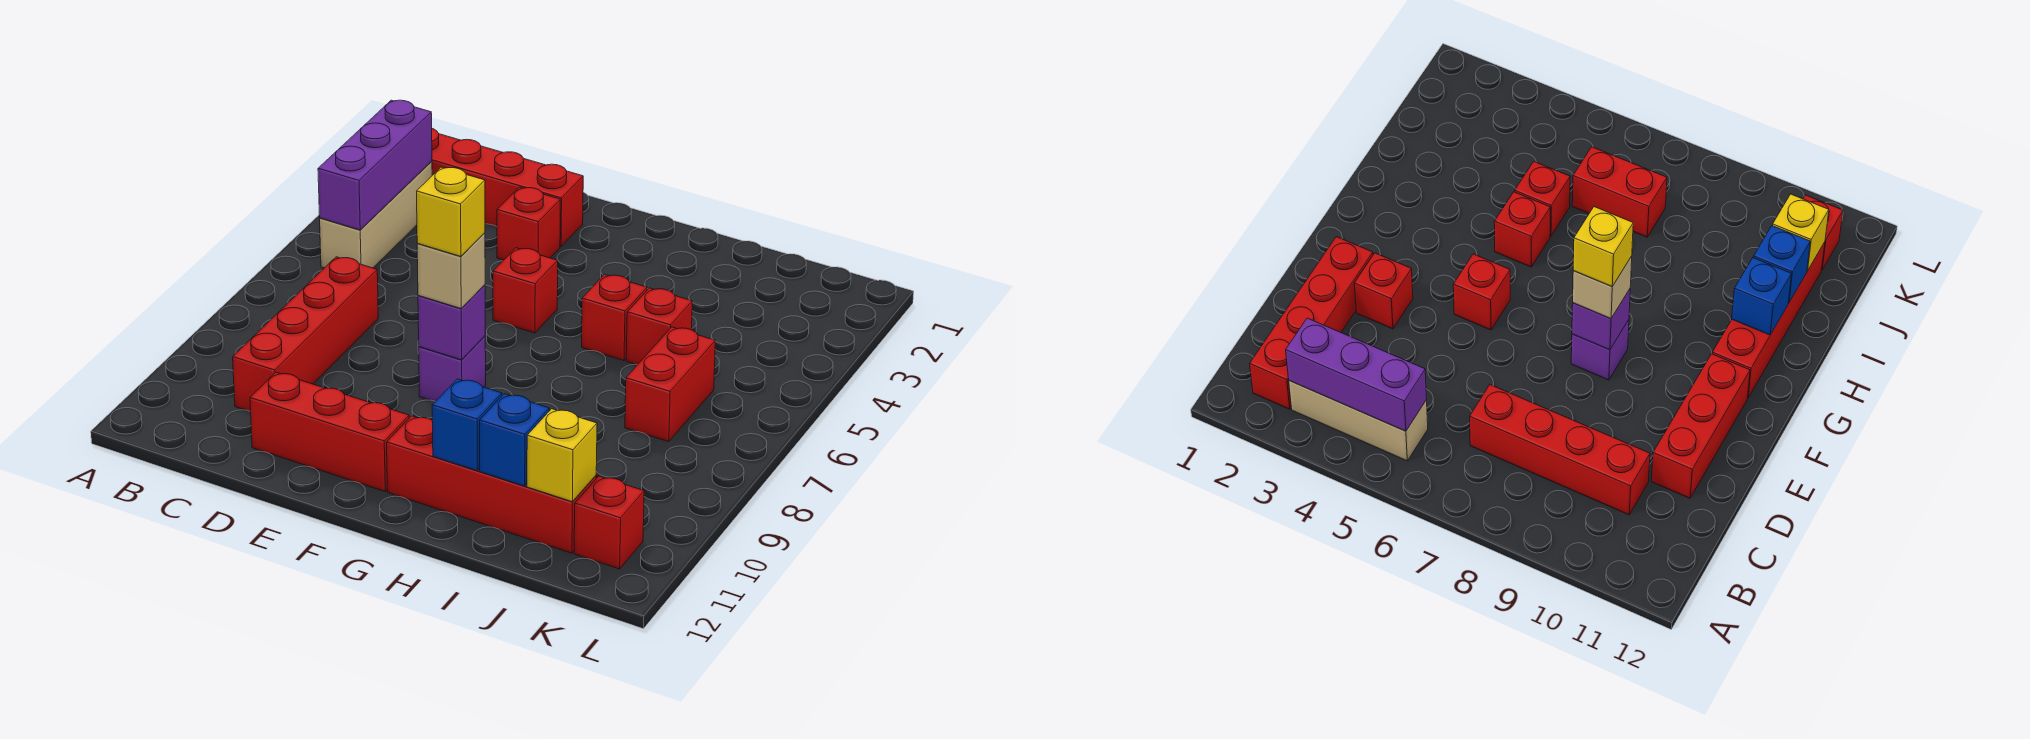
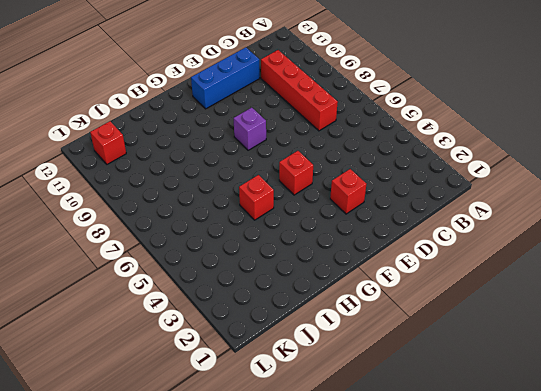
blue brick D11:F11 level 1 -> red brick D11:F11 level 1
none -> red brick B2:E2 level 1
none -> tan brick B3:B5 level 1
none -> red brick G11:J11 level 1

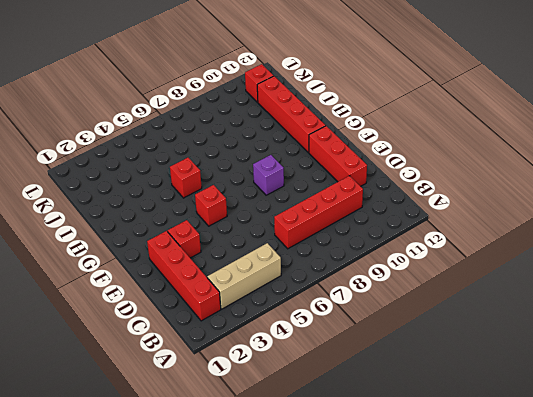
none -> red brick I5 level 1
none -> red brick J6:J7 level 1
none -> purple brick B3:B5 level 2

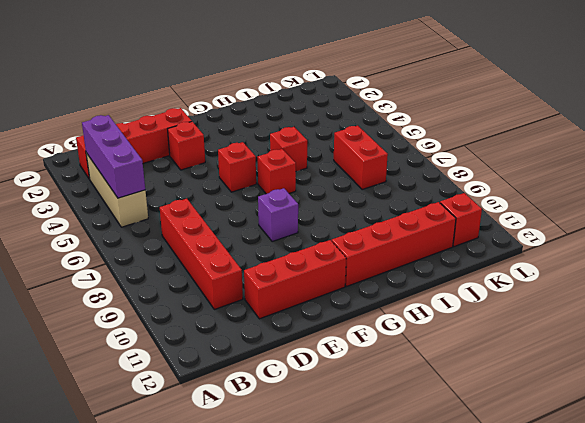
red brick G6 level 1 -> red brick I5 level 1
none -> purple brick F8 level 2
none -> blue brick H11 level 2
none -> blue brick I11 level 2

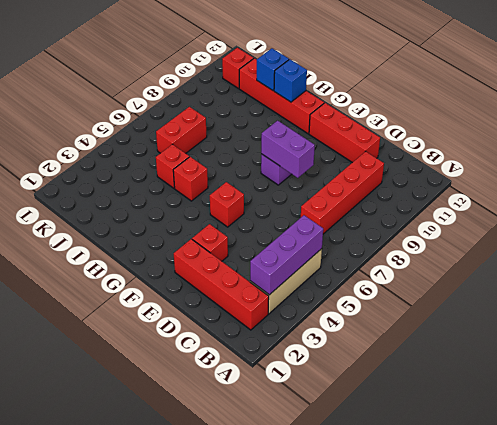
purple brick E8:F8 level 2 -> purple brick F8 level 2
none -> yellow brick J11 level 2
none -> tan brick F8 level 3
none -> yellow brick F8 level 4

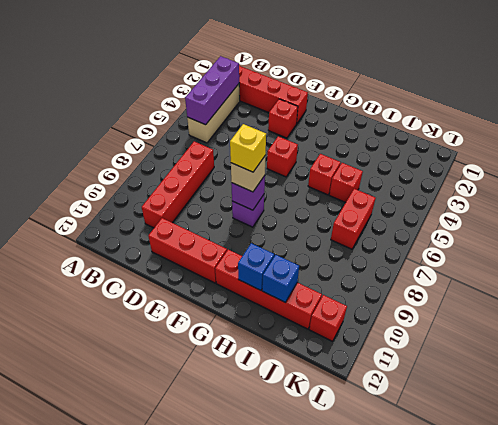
none -> yellow brick J11 level 2

